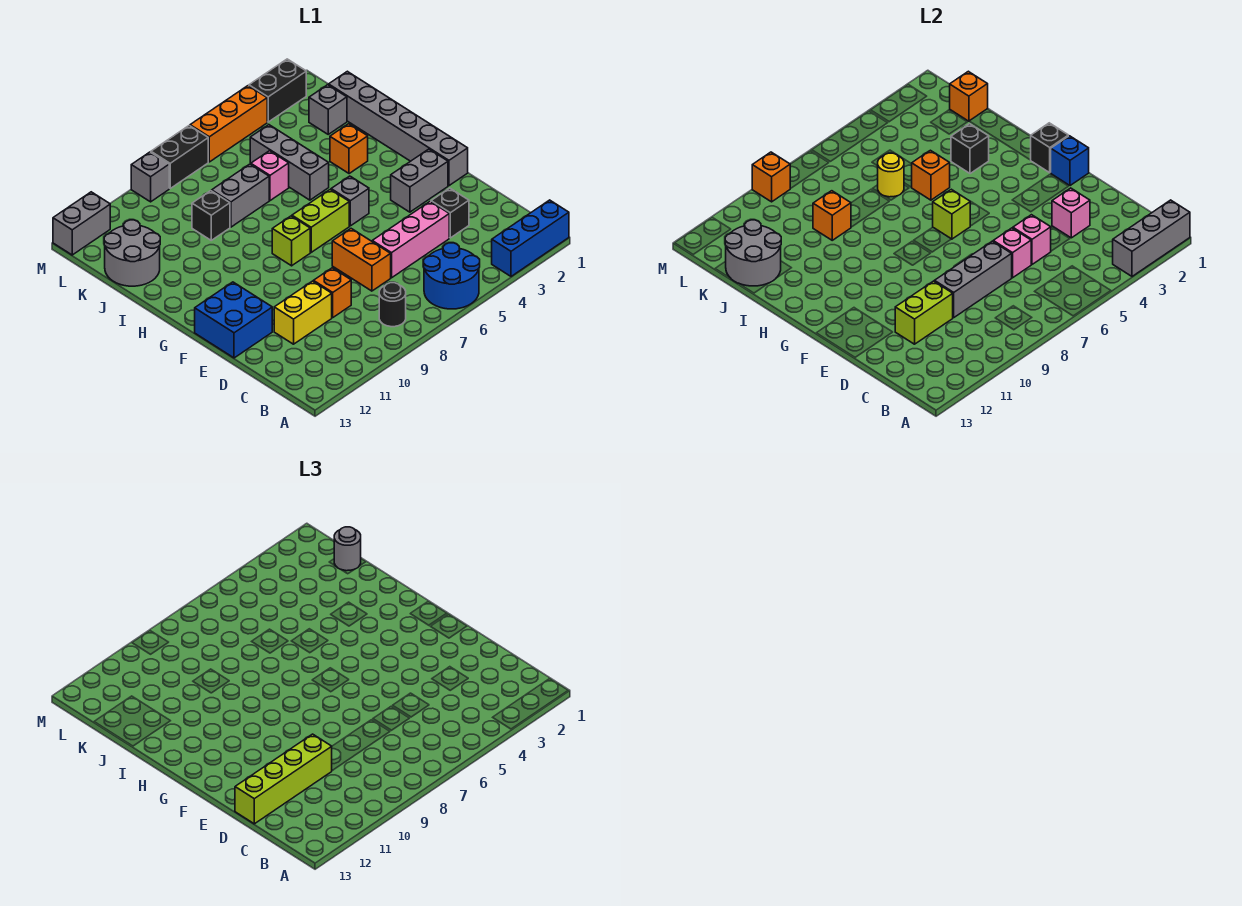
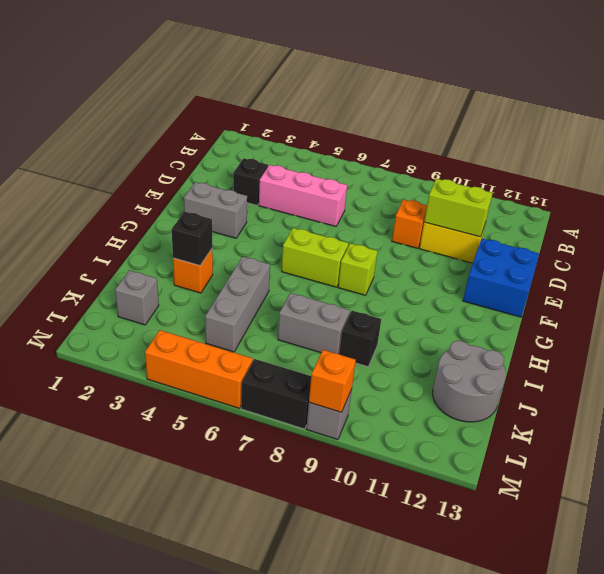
none -> blue brick A1:A3 level 1
none -> blue round brick A5:B6 level 1
none -> black round brick B8 level 1
none -> orange brick D7:E7 level 1

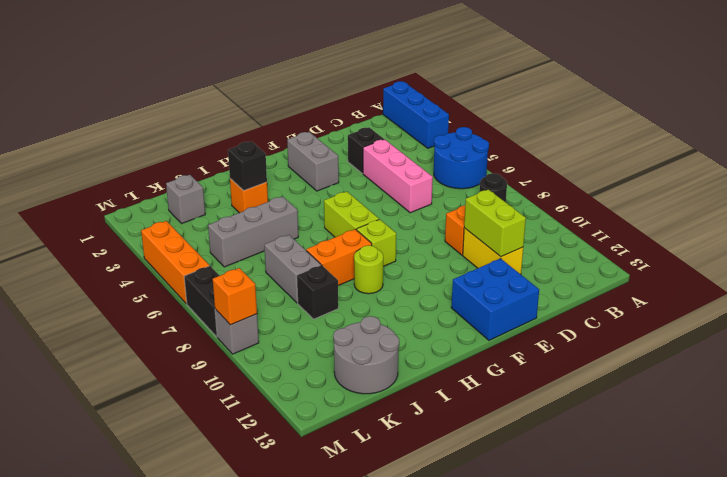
orange brick H8:I8 level 1 -> orange brick D7:E7 level 1
lime round brick H9 level 1 -> none
none -> grey brick F1:K1 level 1
none -> grey brick G5 level 1
none -> pink brick J6 level 1
none -> black brick M2:M3 level 1

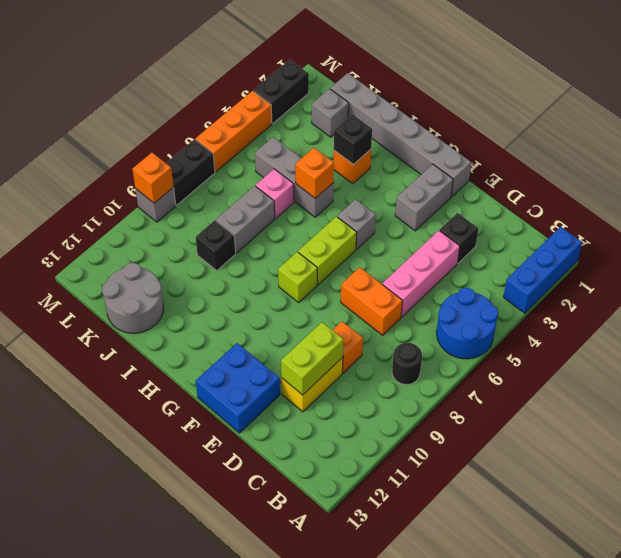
none -> grey brick M12:M13 level 1
none -> grey brick A1:A3 level 2
none -> pink brick D3 level 2
none -> pink brick D5 level 2

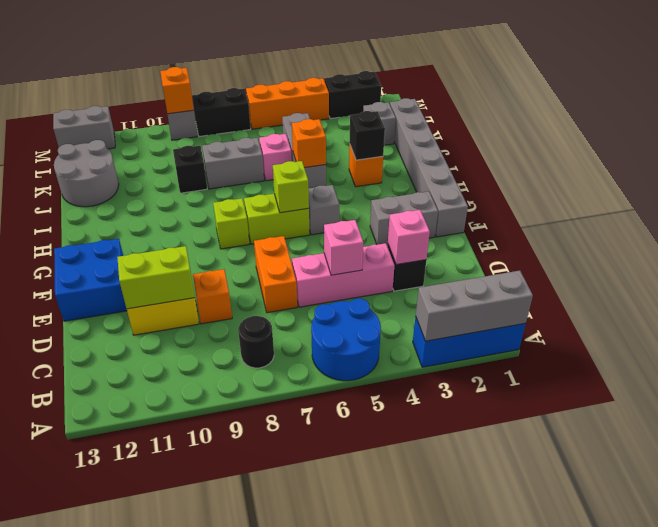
none -> pink brick D6 level 2
none -> grey brick D7:D9 level 2
none -> blue brick F1 level 2
none -> black brick G1 level 2

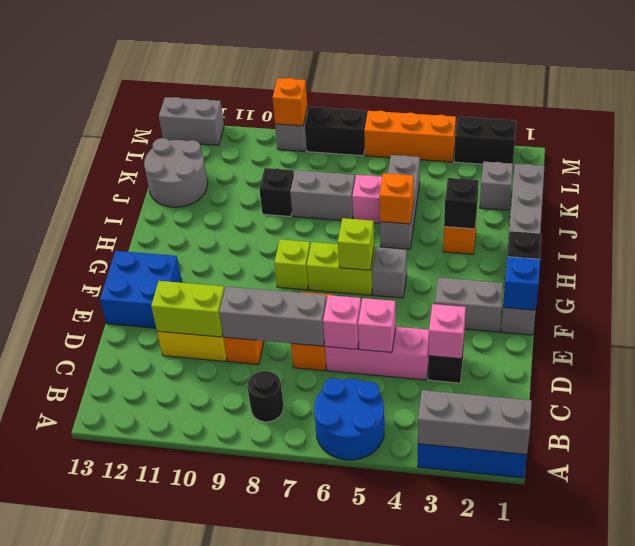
none -> yellow round brick J6 level 2
none -> orange brick J9 level 2
none -> grey round brick J12:K13 level 2
none -> orange brick K1 level 2

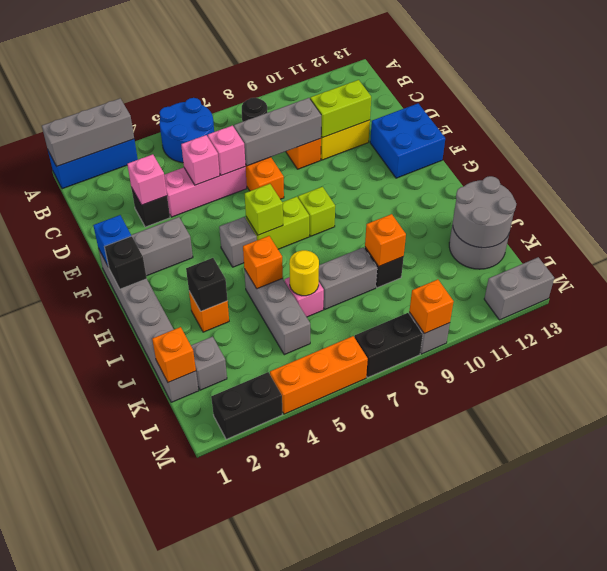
none -> lime brick D10:D13 level 3
none -> grey round brick K1 level 3

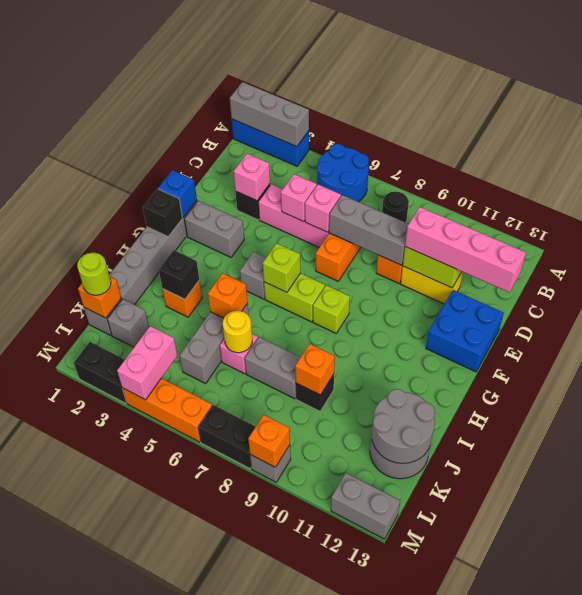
pink brick D10:D13 level 3 -> lime brick D10:D13 level 3
lime round brick K1 level 3 -> grey round brick K1 level 3
pink brick L4:M4 level 2 -> none

